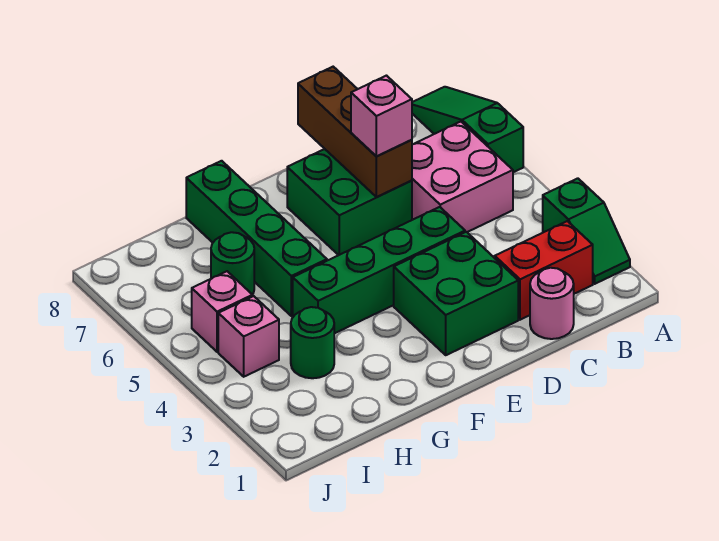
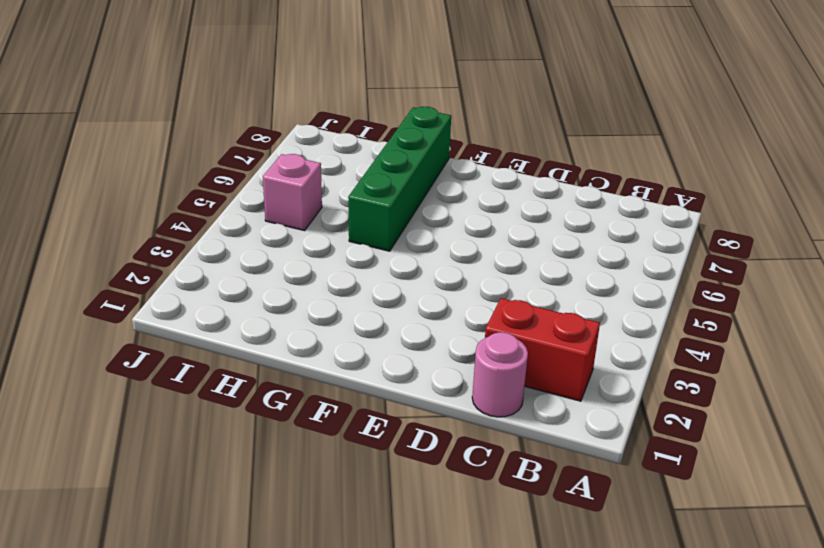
none -> green slope A2:A3 level 1 top 3
none -> green slope A6:A8 level 1 top 6
none -> pink brick B5:C6 level 1

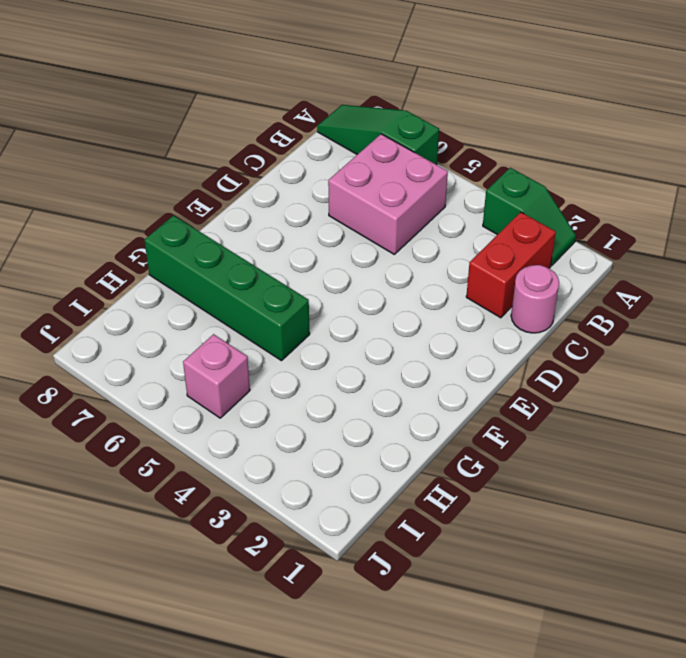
none -> green brick D2:E3 level 1
none -> green brick D4:G4 level 1
none -> green brick D6:E7 level 1

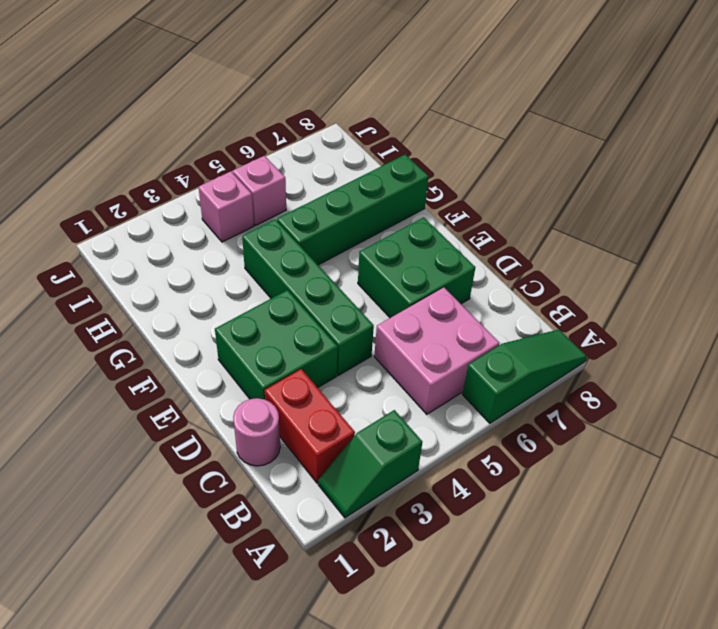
none -> green round brick H3 level 1
none -> green round brick H6 level 1
none -> brown brick D6:D8 level 2

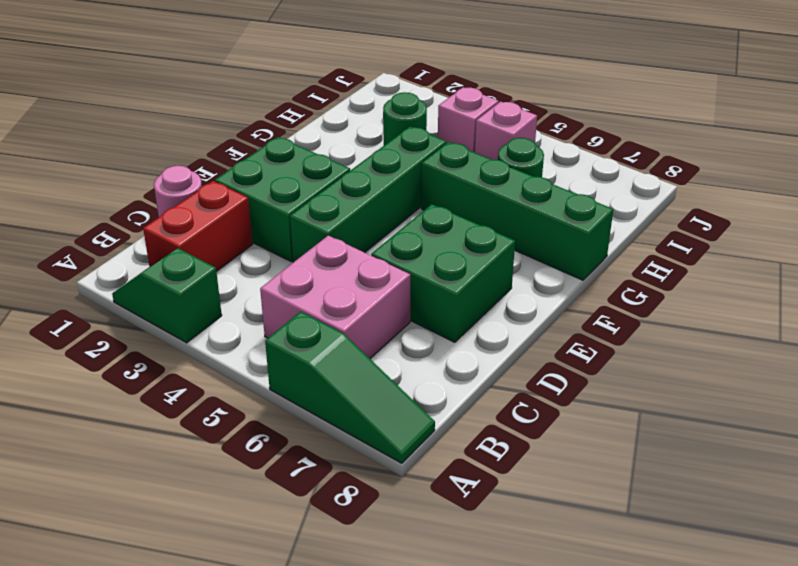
none -> brown brick D6:D8 level 2
none -> pink brick D6 level 3

